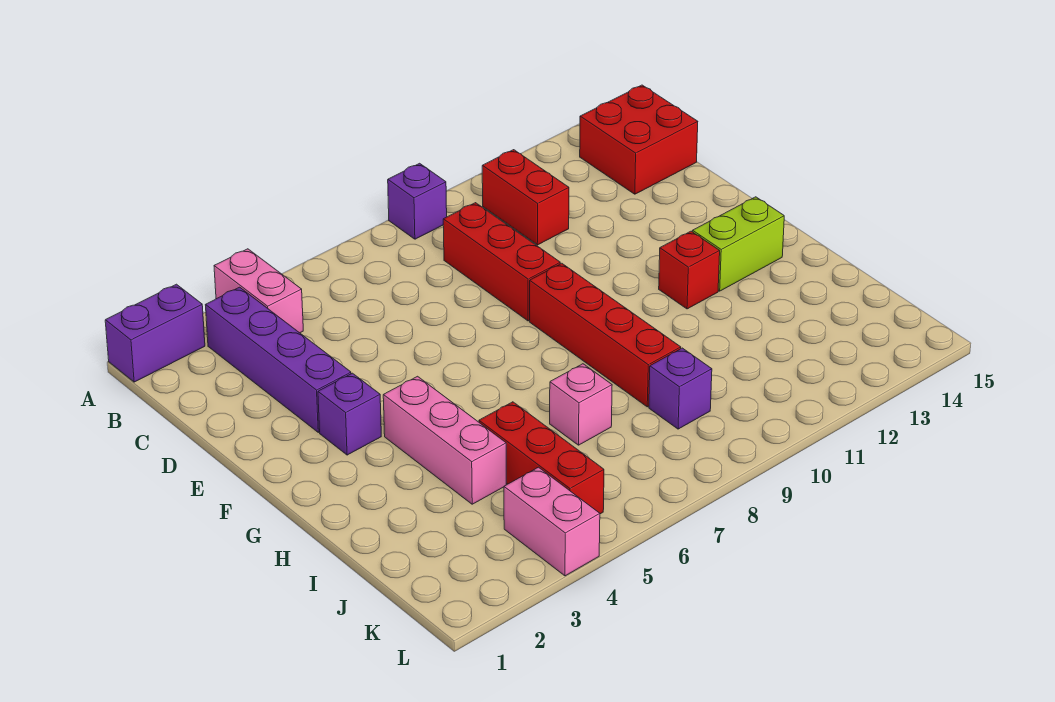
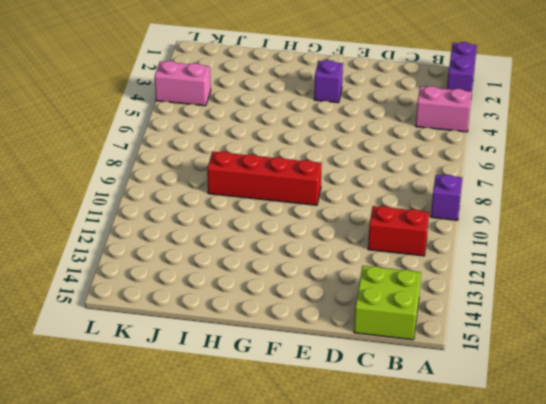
lime brick B14:C15 level 1 -> red brick B14:C15 level 1
none -> purple brick B3:E3 level 1
none -> red brick C9:E9 level 1
none -> pink brick G4:I4 level 1

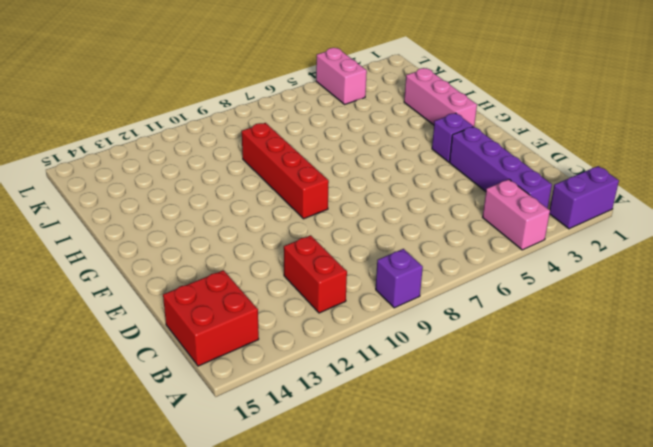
pink brick G2:I2 level 1 -> pink brick G4:I4 level 1
none -> red brick C9:E9 level 1
none -> red brick G12 level 1
none -> lime brick G13:G14 level 1

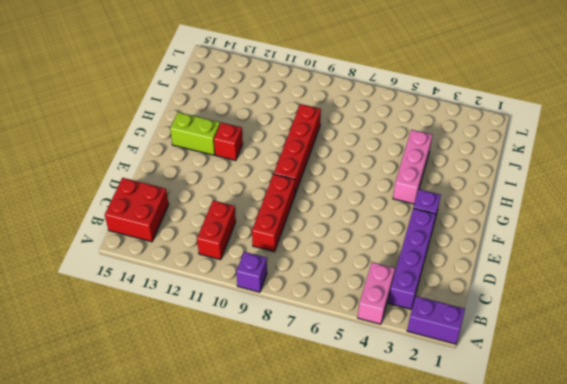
none -> red brick I5:K5 level 1
none -> pink brick I7 level 1
none -> purple brick J9 level 1

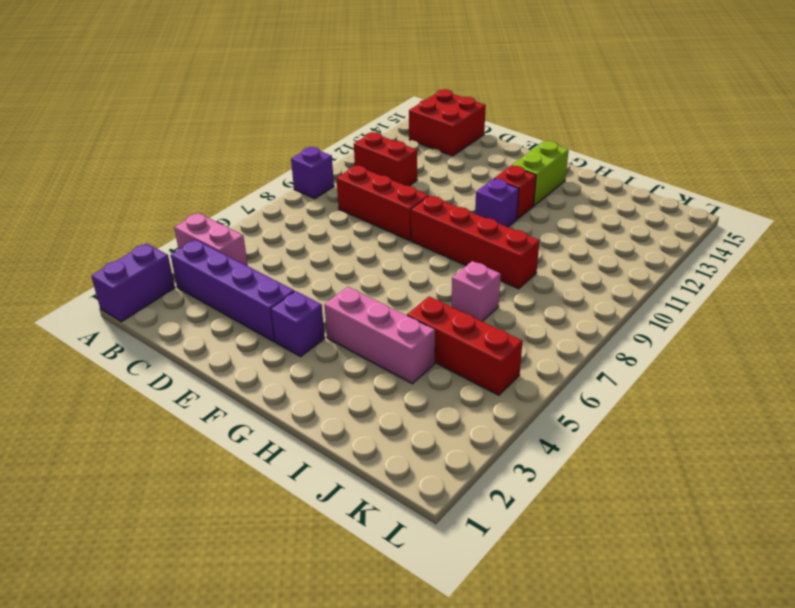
purple brick G11 level 1 -> purple brick J9 level 1
none -> pink brick K4:L4 level 1

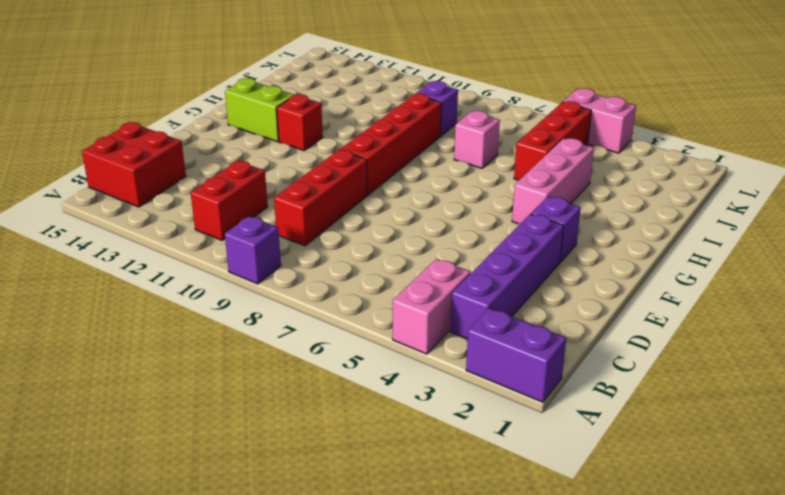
pink brick L4:L5 level 1 -> pink brick K4:L4 level 1

